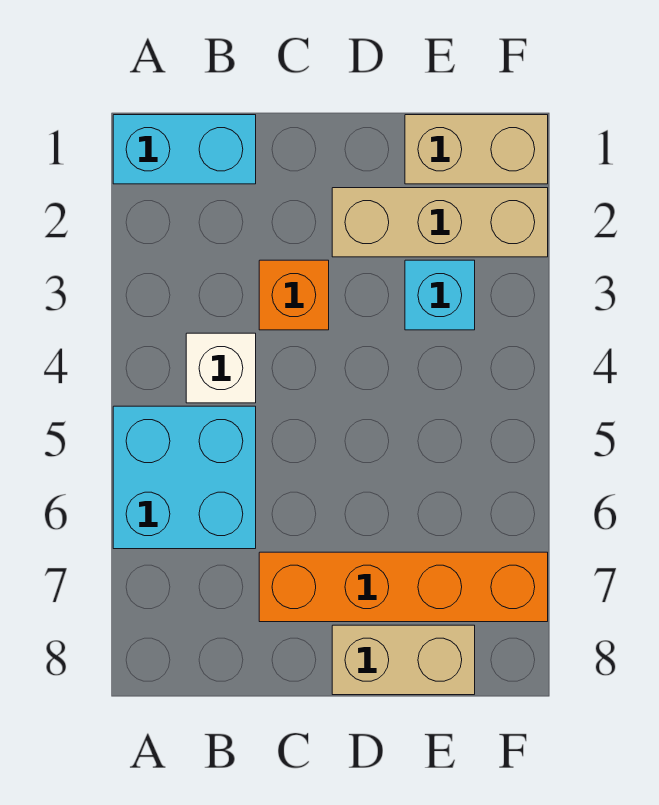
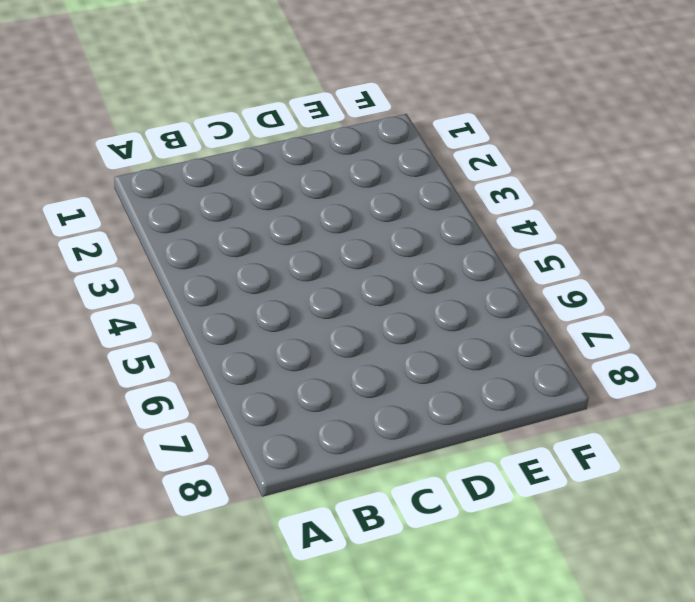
none -> cyan brick A1:B1 level 1
none -> cyan brick A5:B6 level 1

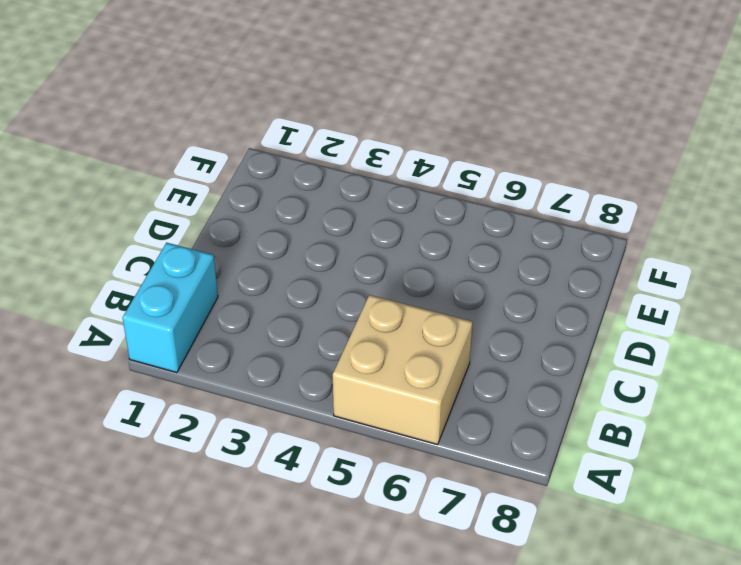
tan brick A5:B6 level 1 -> cyan brick A5:B6 level 1
none -> white brick B4 level 1
none -> orange brick C3 level 1

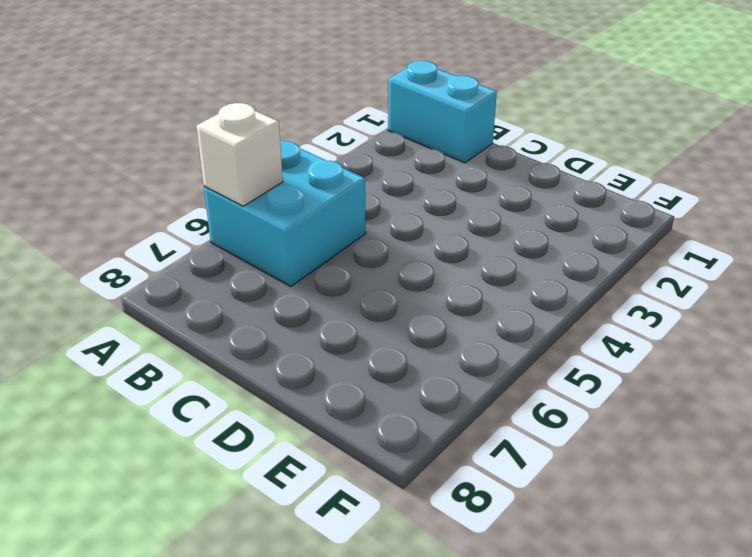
white brick A6 level 2 -> white brick B4 level 1
none -> orange brick C3 level 1
none -> orange brick C7:F7 level 1

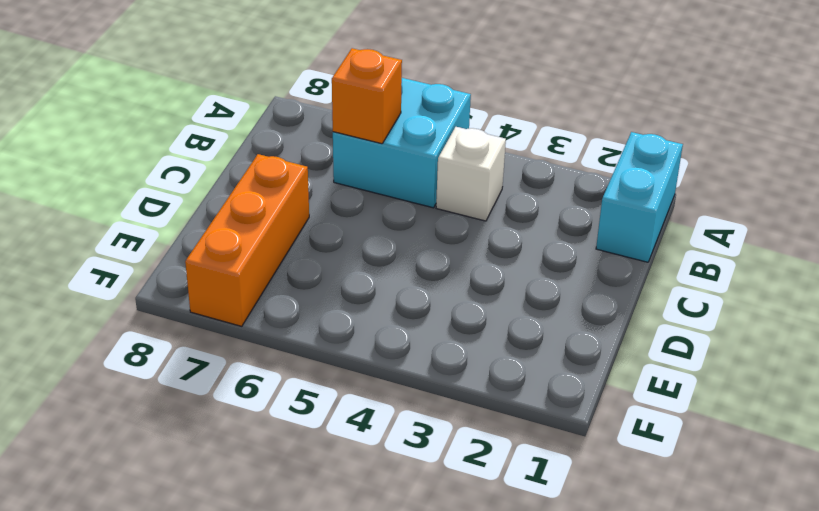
orange brick B6 level 2 -> orange brick C3 level 1
orange brick D7:F7 level 1 -> orange brick C7:F7 level 1
none -> tan brick D2:F2 level 1
none -> tan brick D8:E8 level 1

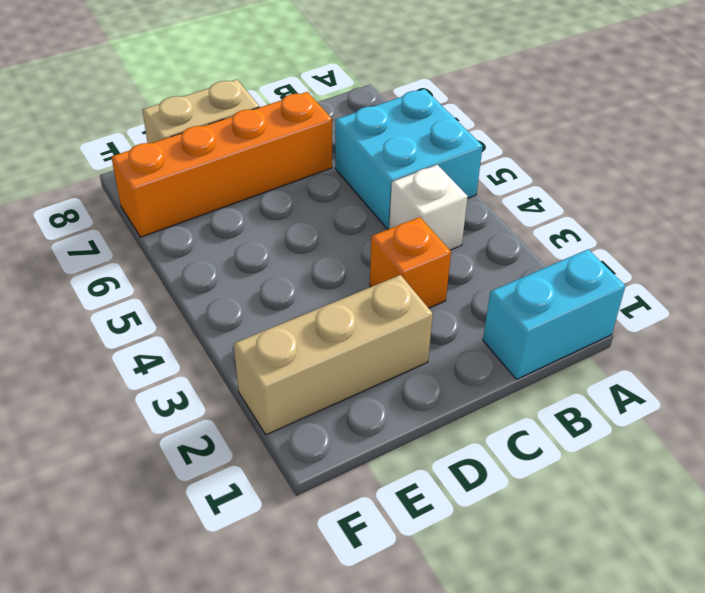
none -> tan brick E1:F1 level 1
none -> cyan brick E3 level 1

